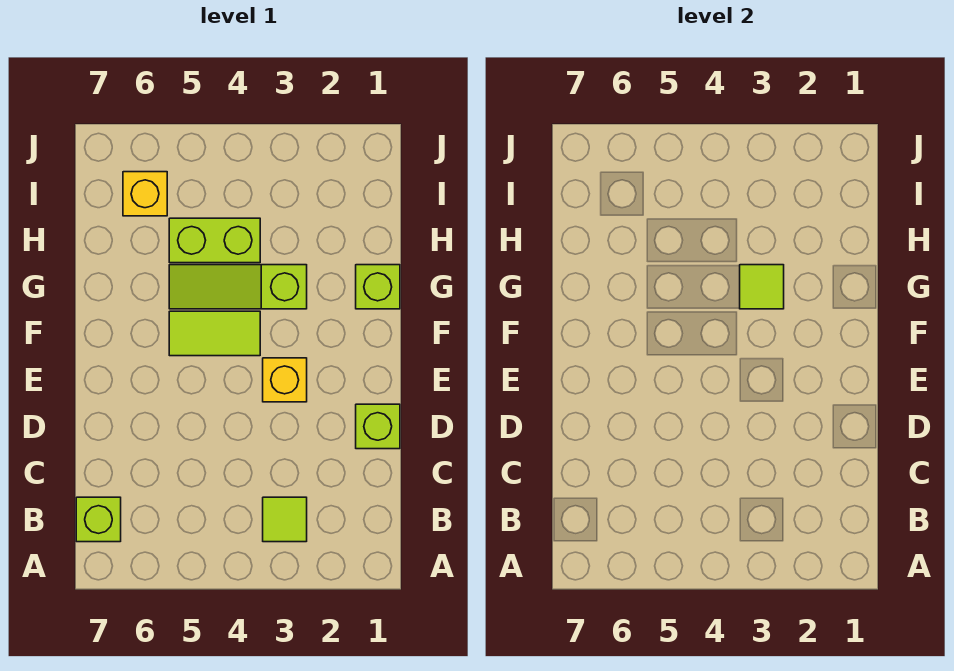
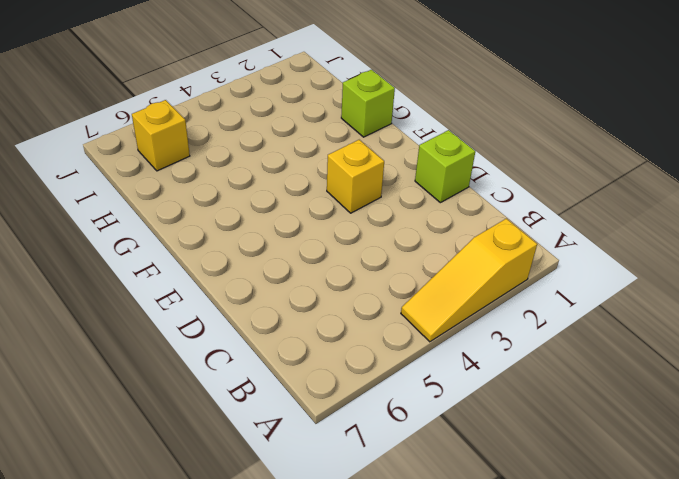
yellow slope A2:A4 level 1 top 2 -> none
none -> lime tile B3 level 1
none -> lime brick B7 level 1

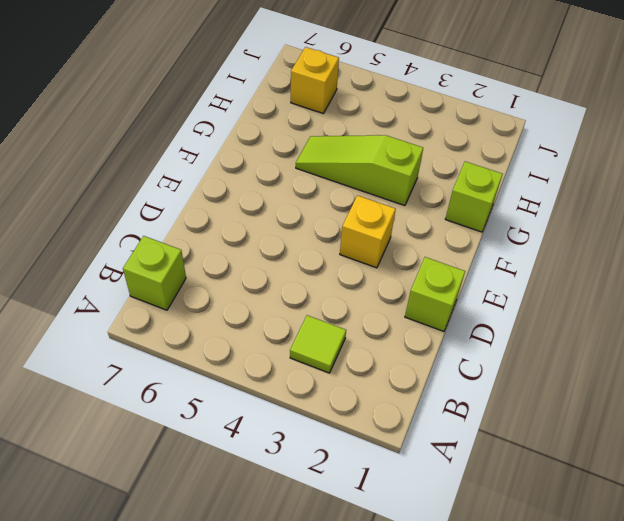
none -> lime tile F4:F5 level 1
none -> lime brick H4:H5 level 1

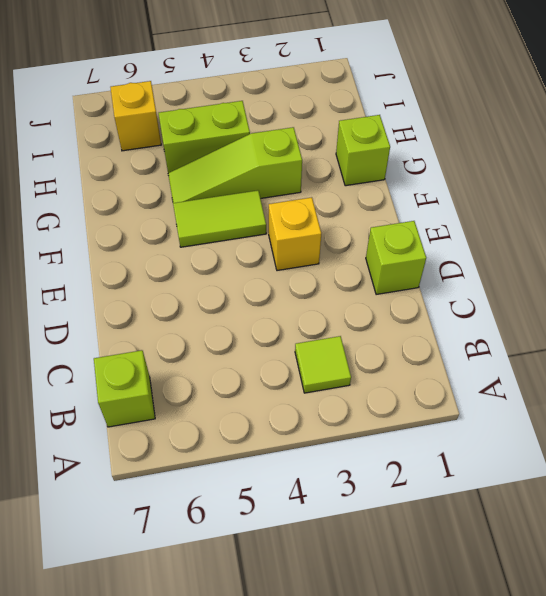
none -> lime tile G3 level 2

